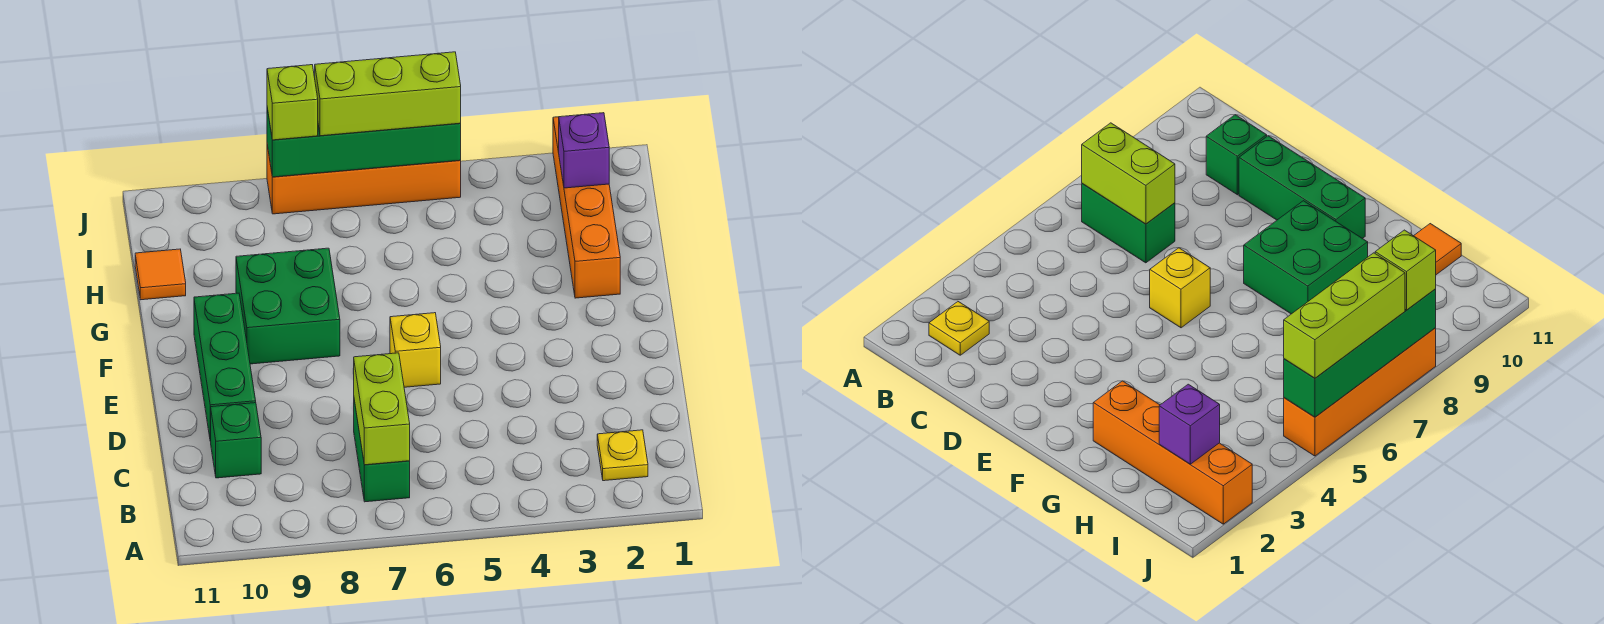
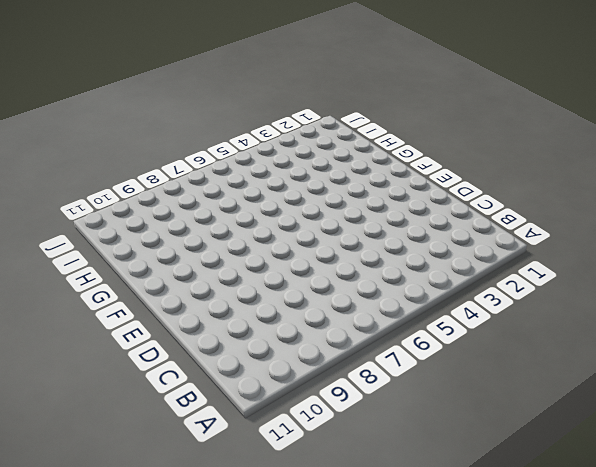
none -> yellow plate B2 level 1
none -> green brick B7:C7 level 1
none -> green brick C10 level 1

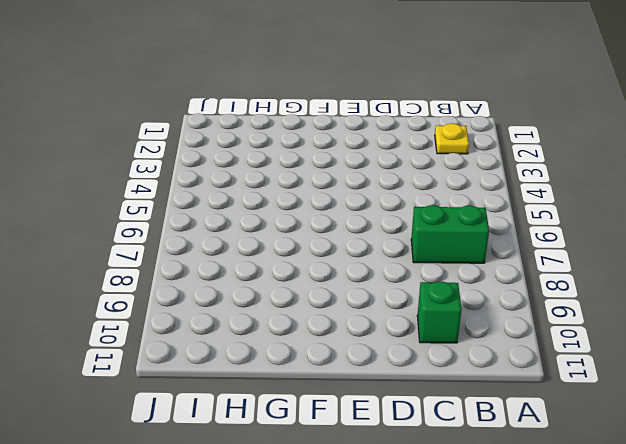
none -> green brick D10:F10 level 1
none -> yellow brick E6 level 1
none -> green brick F8:G9 level 1

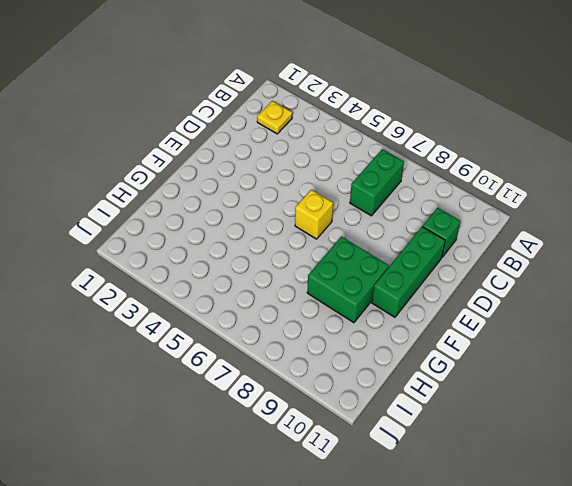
none -> orange brick G2:J2 level 1
none -> orange tile H11 level 1
none -> orange brick J5:J8 level 1

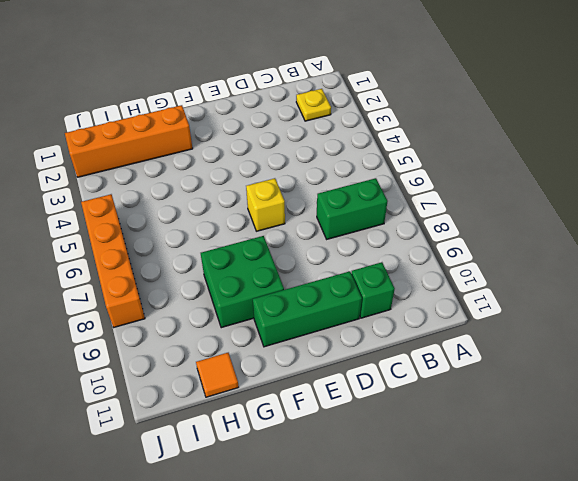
none -> lime brick B7:C7 level 2
none -> purple brick I2 level 2
none -> green brick J5:J8 level 2

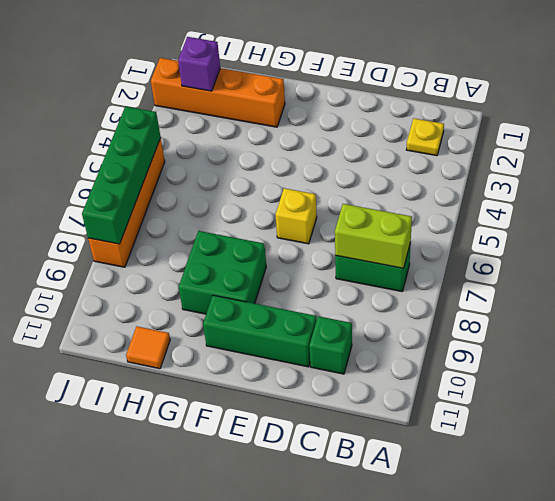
none -> lime brick J5:J7 level 3
none -> lime brick J8 level 3

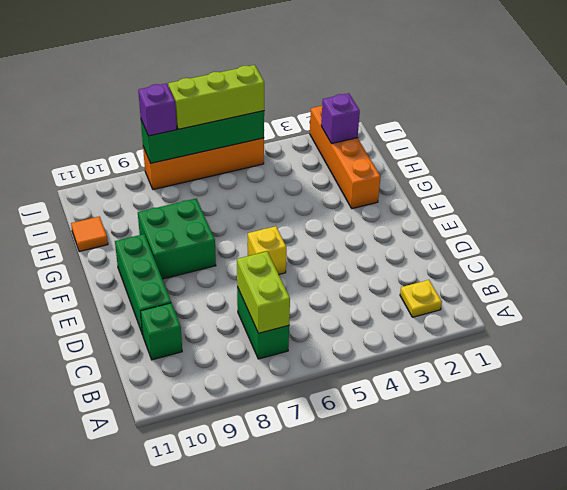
purple brick J8 level 3 -> lime brick J8 level 3

